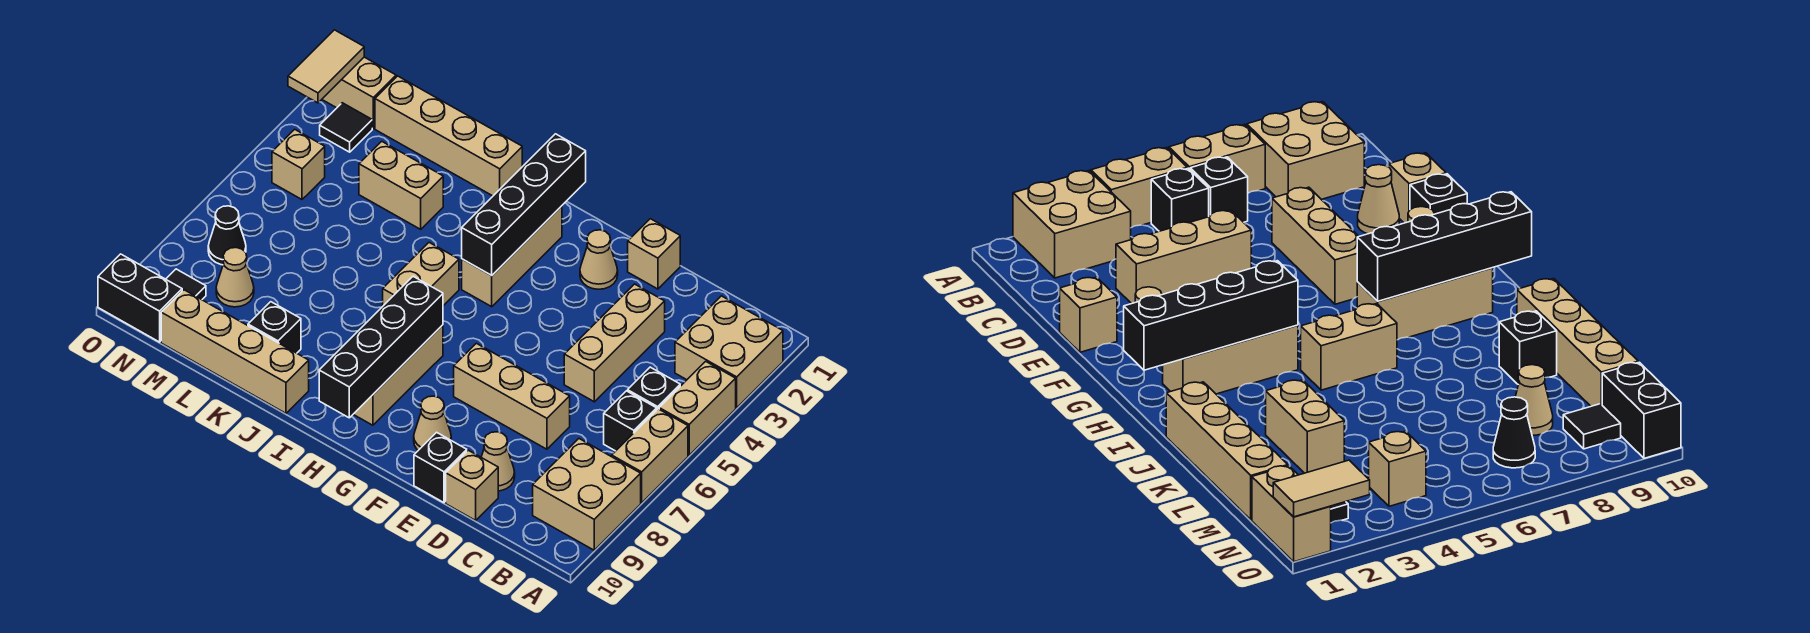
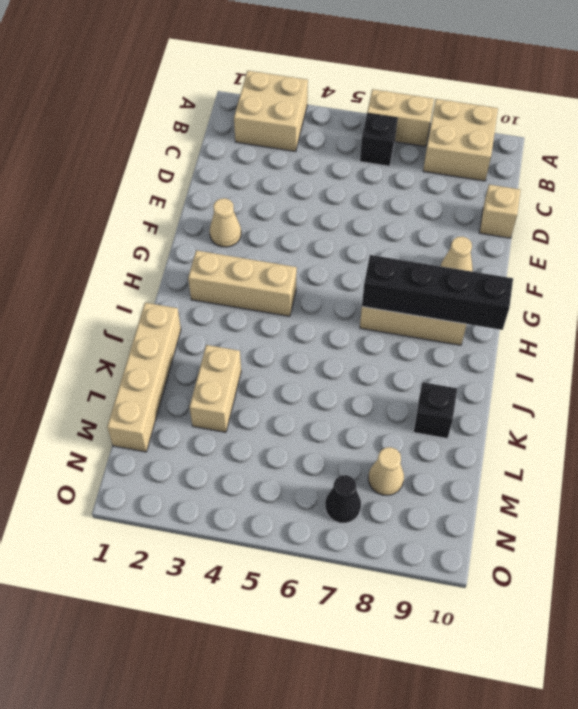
none -> tan brick A4:A5 level 1
none -> black brick B5 level 1
none -> tan brick D3:D5 level 1
none -> tan brick D7:F7 level 1

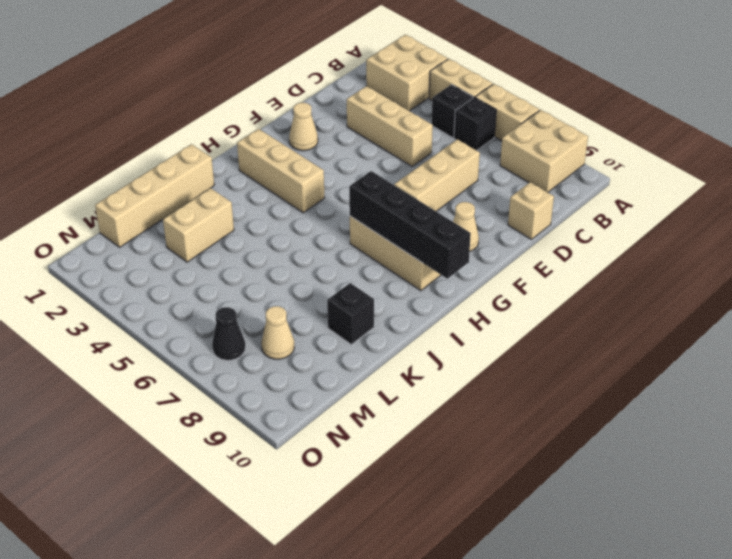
none -> tan cone D9 level 1
none -> tan brick E1 level 1
none -> black brick E10 level 1
none -> tan brick I5:I6 level 1

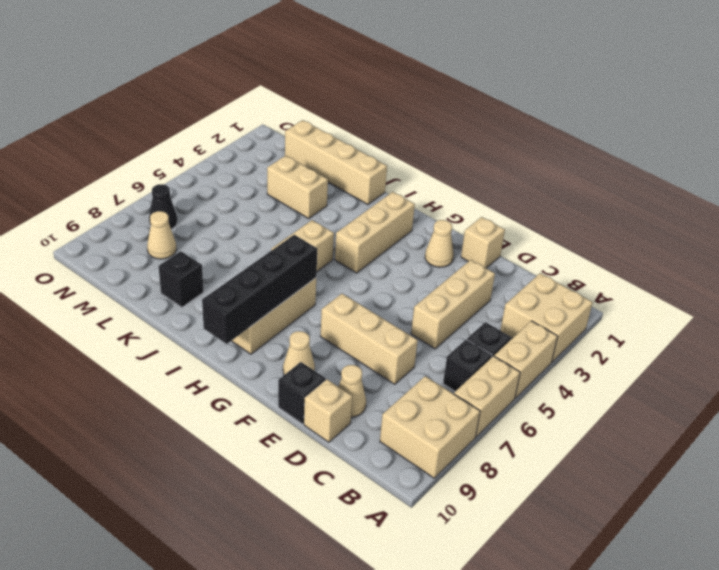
none -> tan brick J10:M10 level 1
none -> tan brick N1:O1 level 1
none -> black tile N2 level 1
none -> tan brick N4 level 1

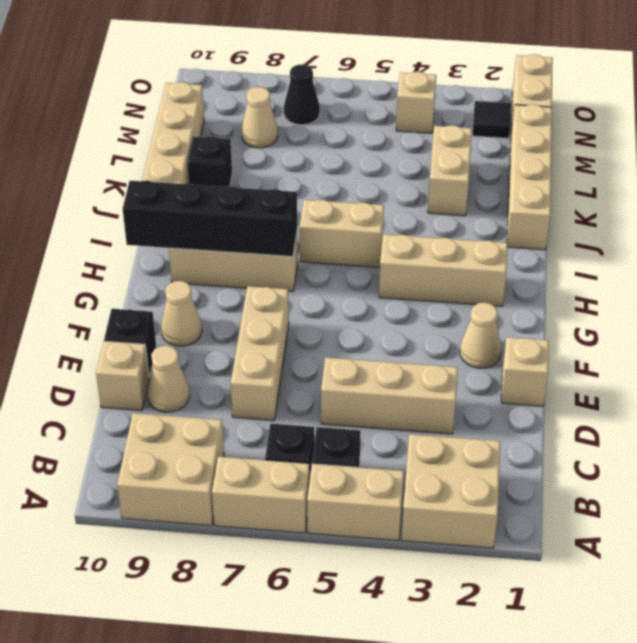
none -> black tile N9 level 1
none -> black brick N10:O10 level 1
none -> black brick H1:H4 level 2
none -> tan tile O1:O2 level 2

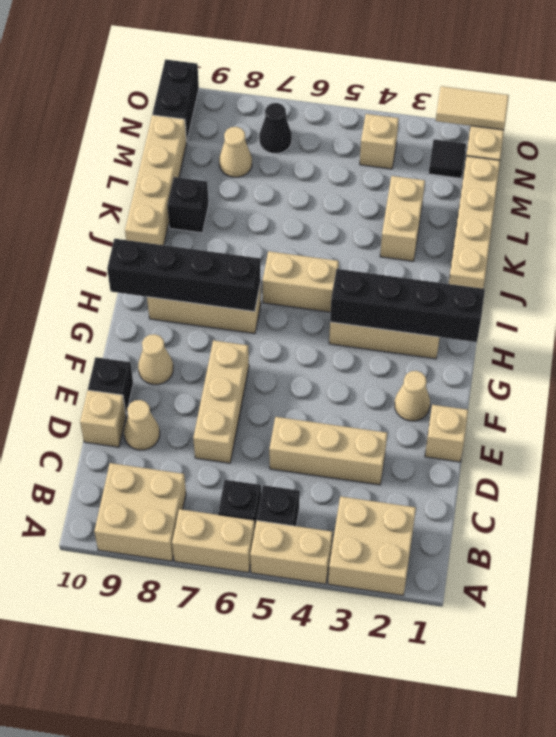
none -> black tile N9 level 1

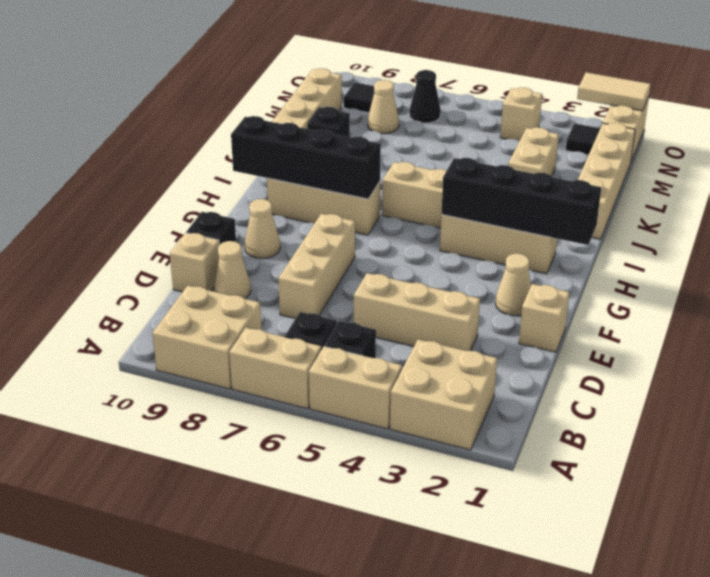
none -> black brick N10:O10 level 1

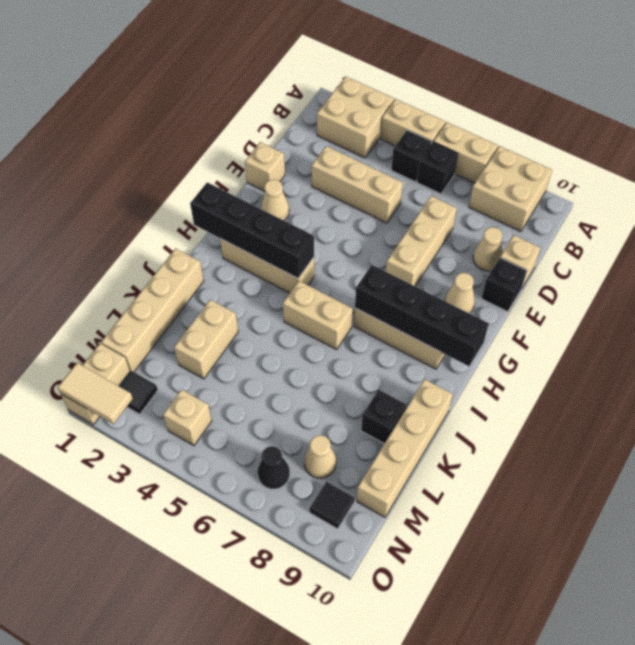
none -> black brick N10:O10 level 1

